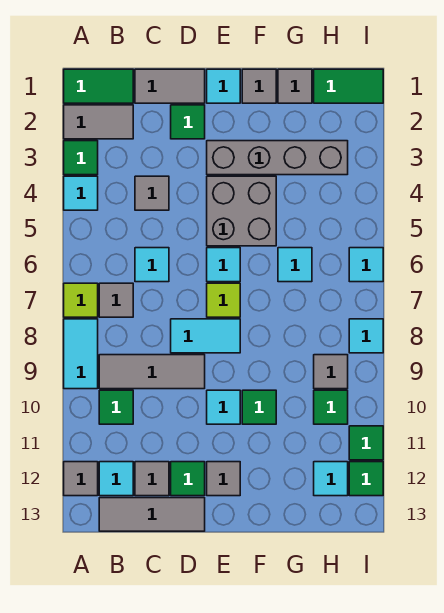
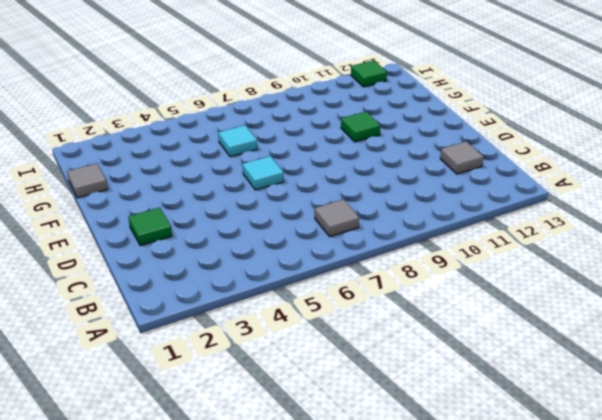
none -> green tile A1:B1 level 1
none -> grey tile A2:B2 level 1
none -> green tile A3 level 1
none -> cyan tile A4 level 1

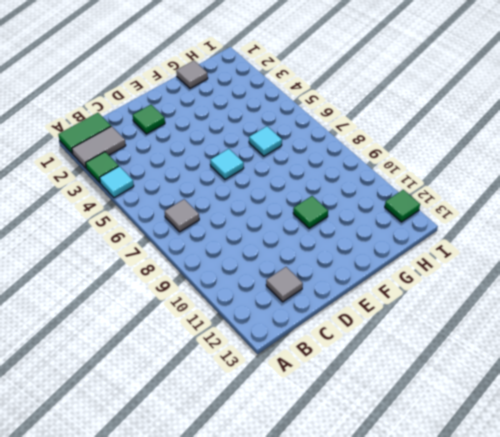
none -> lime tile A7 level 1
none -> cyan tile A8:A9 level 1
none -> grey tile A12 level 1
none -> grey tile B9:D9 level 1

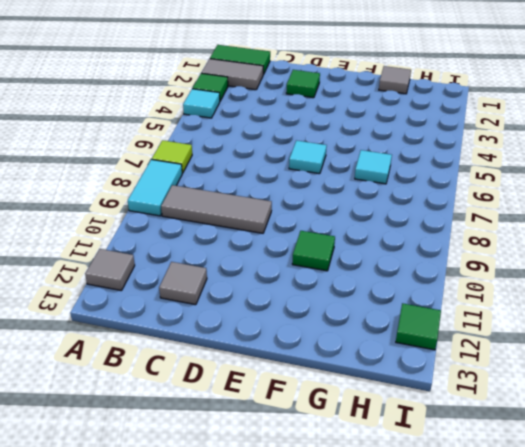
none -> grey tile B7 level 1
none -> green tile B10 level 1
none -> cyan tile B12 level 1
none -> grey tile B13:D13 level 1

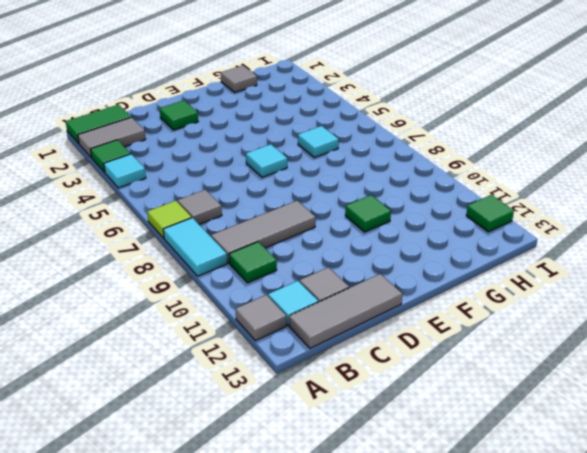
none -> grey tile C1:D1 level 1
none -> grey tile C4 level 1
none -> cyan tile C6 level 1
none -> cyan tile D8:E8 level 1

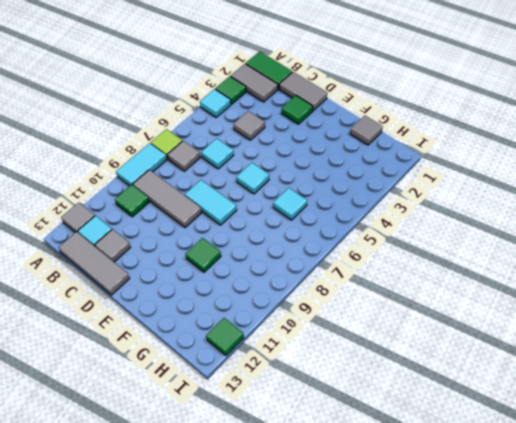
none -> green tile D12 level 1
none -> cyan tile E1 level 1
none -> grey brick E3:H3 level 1
none -> grey brick E4:F5 level 1

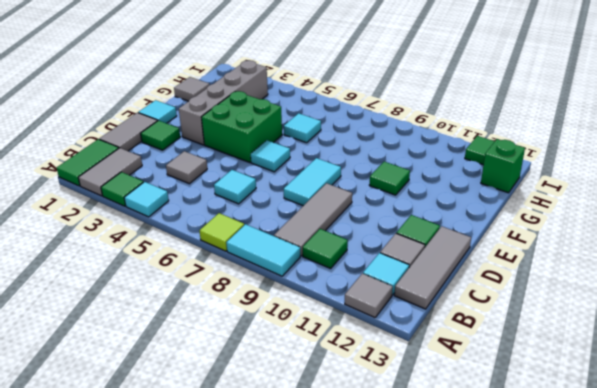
green brick E4:F5 level 1 -> grey brick E4:F5 level 1
green brick H13 level 1 -> none
none -> grey tile B7 level 1
none -> lime tile E7 level 1
none -> cyan tile E10 level 1
none -> grey tile E12 level 1

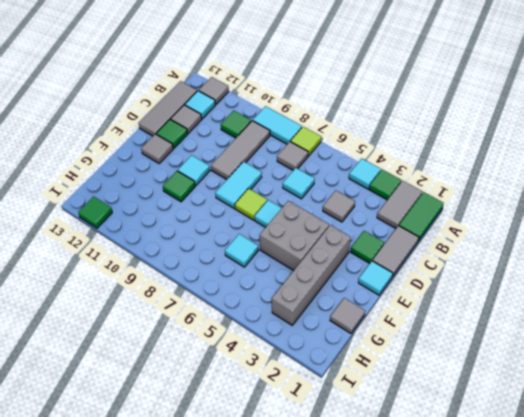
none -> grey tile F1 level 1
none -> green tile H1:I1 level 1
none -> grey tile H9 level 1
none -> green tile H10 level 1

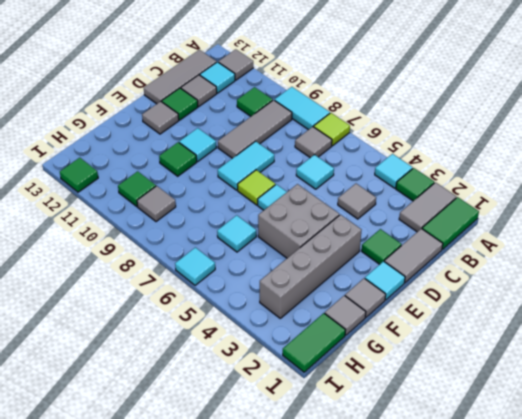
none -> cyan tile H12 level 1
none -> cyan tile I8 level 1
none -> green tile I11 level 1

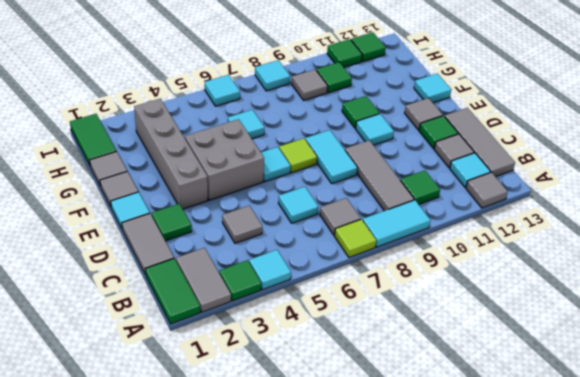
cyan tile F13 level 1 -> cyan tile H12 level 1

